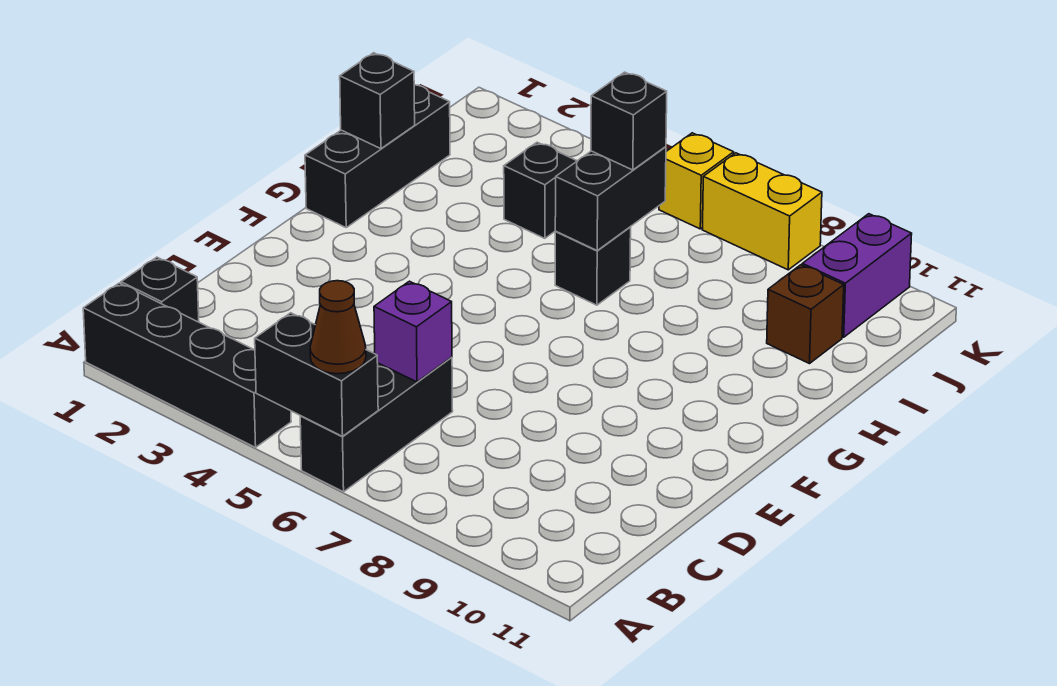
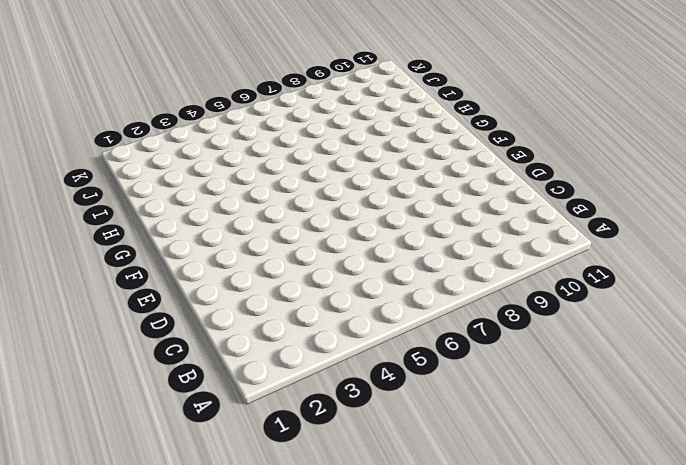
none -> black brick A1:A4 level 1
none -> black brick A6:C6 level 1
none -> black brick B1 level 1

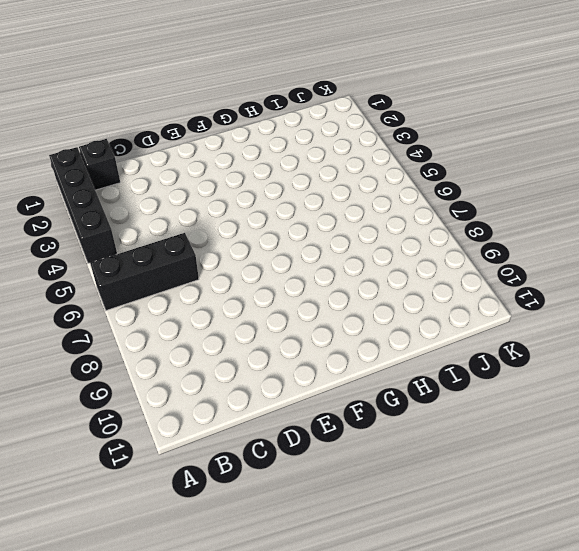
none -> black brick G1:I1 level 1
none -> black brick H6 level 1
none -> black brick I4 level 1

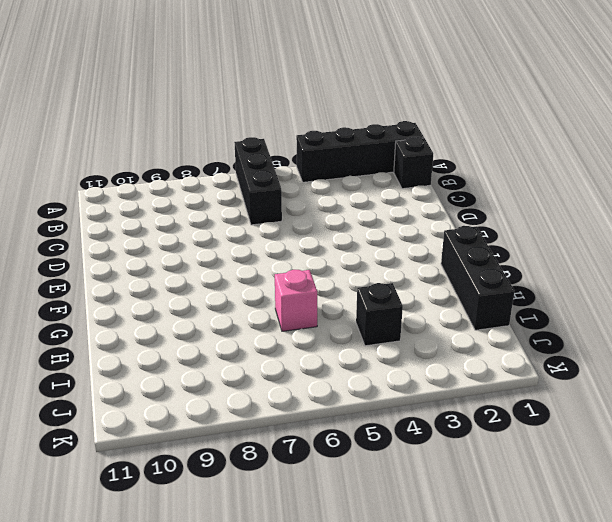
pink brick H6 level 1 -> black brick H6 level 1
none -> brown brick I10 level 1
none -> purple brick J10:K10 level 1
none -> yellow brick K6 level 1

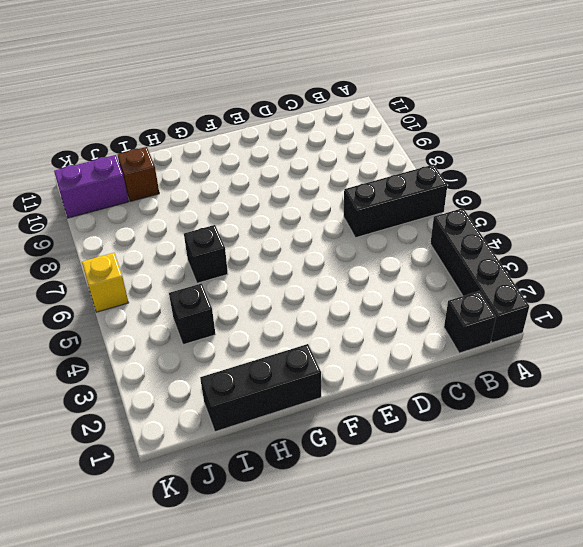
none -> yellow brick K7:K8 level 1
none -> black brick A5:A6 level 2
none -> purple brick C6 level 2

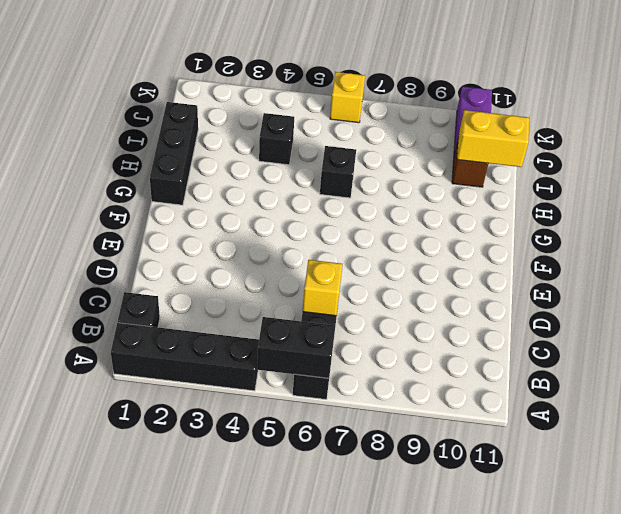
yellow brick C6 level 2 -> purple brick C6 level 2
yellow brick I10:I11 level 2 -> yellow brick K7:K8 level 1
none -> black brick H1 level 2
none -> black brick H6:I6 level 2
none -> brown cone A6 level 3

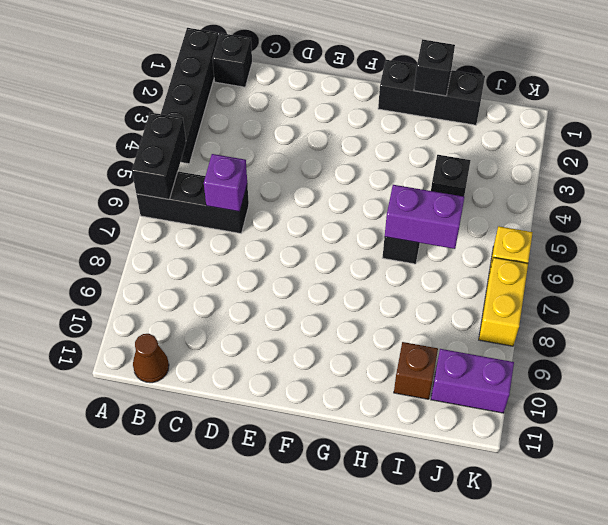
brown cone B11 level 1 -> brown cone A6 level 3
purple brick H6:I6 level 2 -> black brick H6:I6 level 2
none -> black brick I6 level 3

